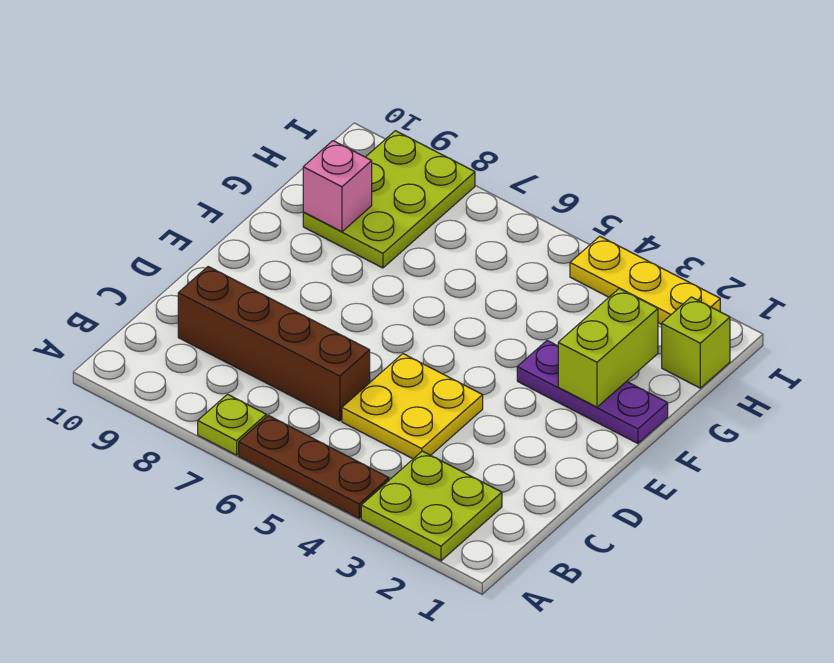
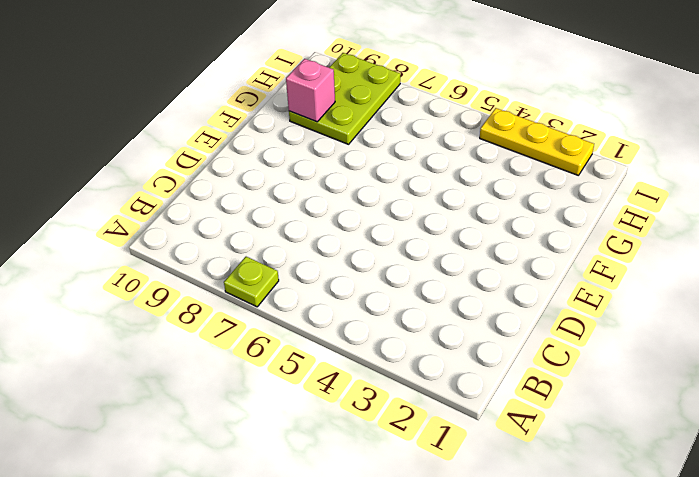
none -> lime plate A2:B3 level 1
none -> brown plate A4:A6 level 1

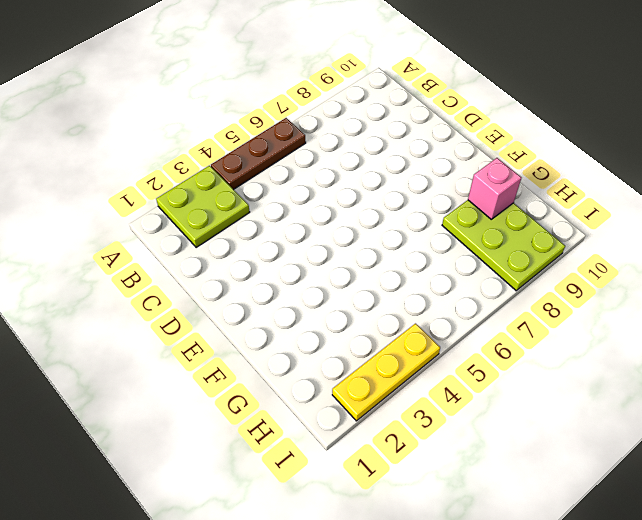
none -> lime plate A7 level 1
none -> yellow plate C4:D5 level 1

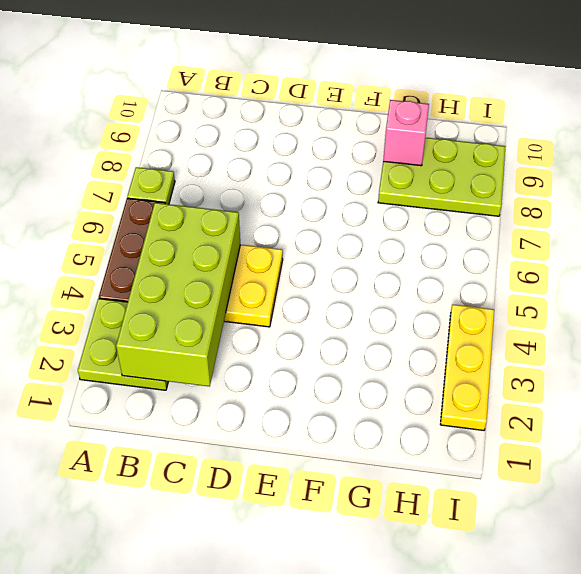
lime brick B2:C5 level 2 -> none
none -> brown brick C6:C9 level 1
none -> purple plate F1:F3 level 1

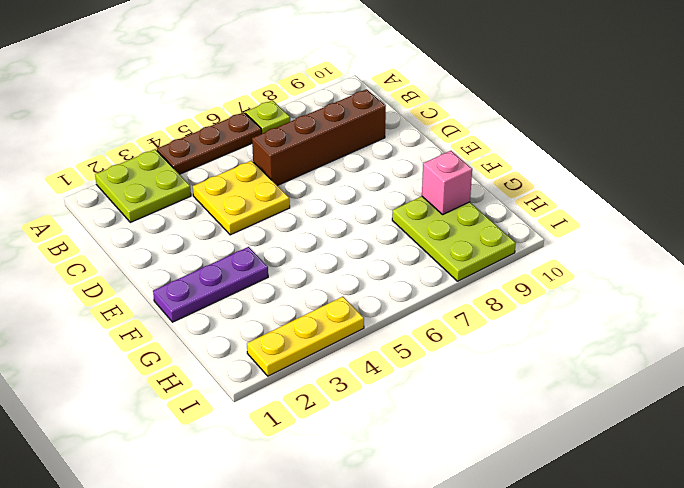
none -> lime brick H1 level 1
none -> lime brick F2:G2 level 2

